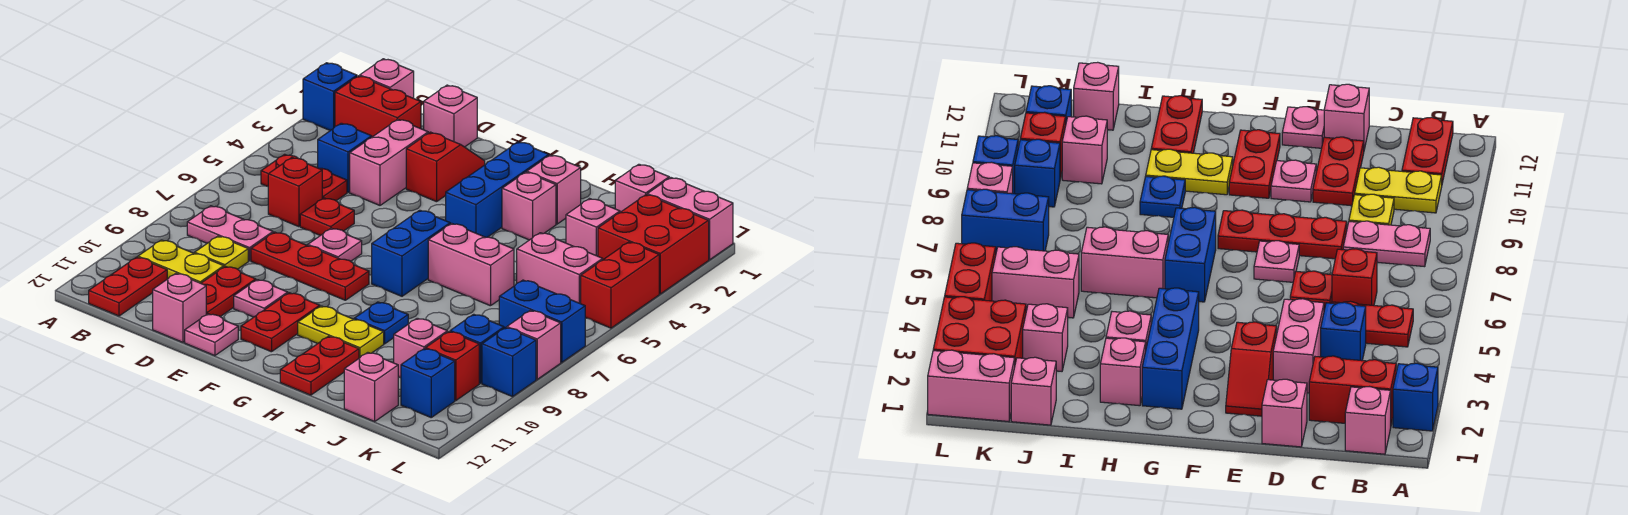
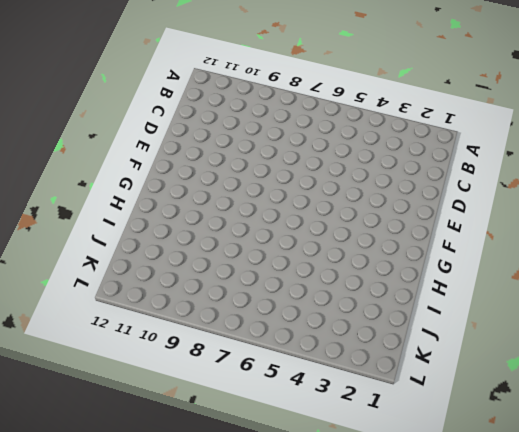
none -> blue brick A2 level 1
none -> pink brick B1 level 1
none -> red brick B2:C2 level 1
none -> red plate B5:C5 level 1

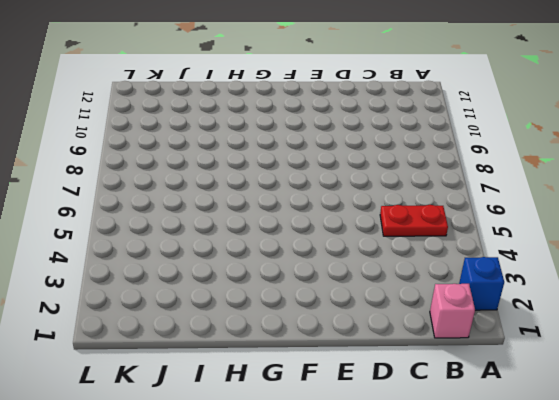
none -> red brick B2:C2 level 1
none -> pink plate B8:C8 level 1
none -> yellow plate B10:C10 level 1
none -> red plate B11:B12 level 1

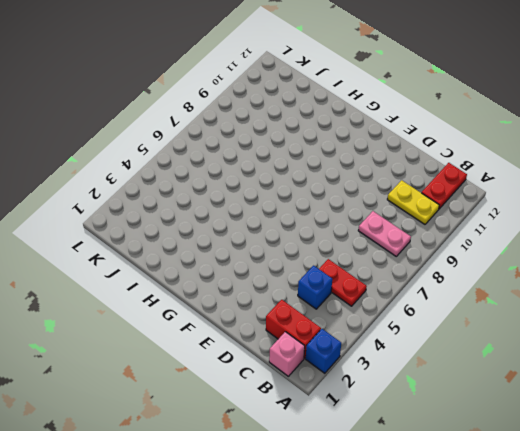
none -> red brick C6 level 1
none -> yellow plate C9 level 1
none -> pink brick D1 level 1
none -> pink brick D3:D4 level 1

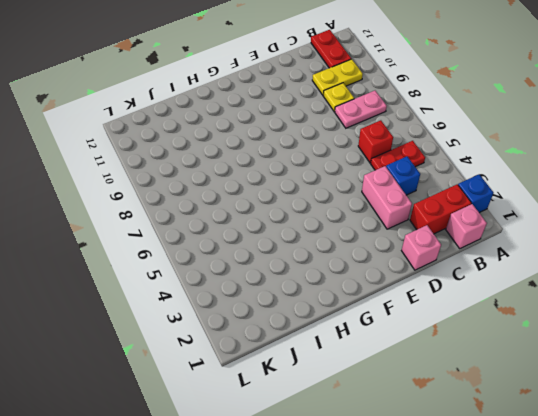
none -> red plate D6 level 1
none -> red plate D8:F8 level 1
none -> red plate D10:D11 level 1
none -> pink brick D12 level 1

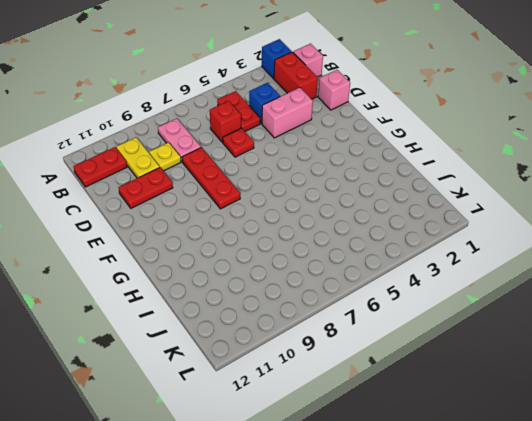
none -> pink brick D12 level 1
none -> red slope E2:E3 level 1 top 3
none -> pink plate E7 level 1
none -> pink plate E10 level 1

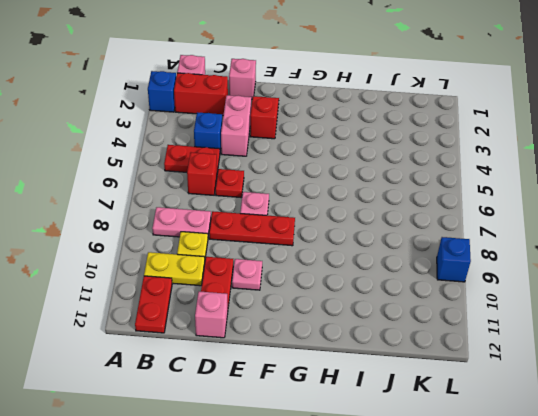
none -> pink plate E12 level 1
none -> red plate F10:F11 level 1
none -> blue brick G2:G4 level 1
none -> blue brick G6:G7 level 1

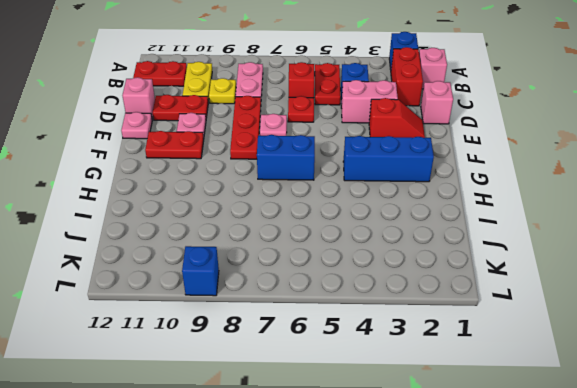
none -> yellow plate G10:H10 level 1
none -> pink brick H2 level 1
none -> pink brick H3 level 1
none -> pink brick H6:I6 level 1

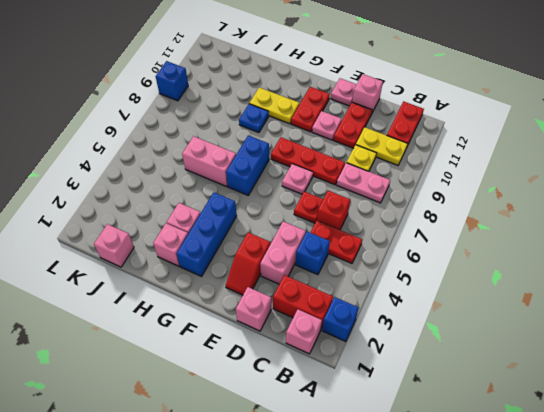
none -> red plate H11:H12 level 1
none -> pink brick J3 level 1
none -> pink brick J5:K5 level 1
none -> pink brick J10 level 1

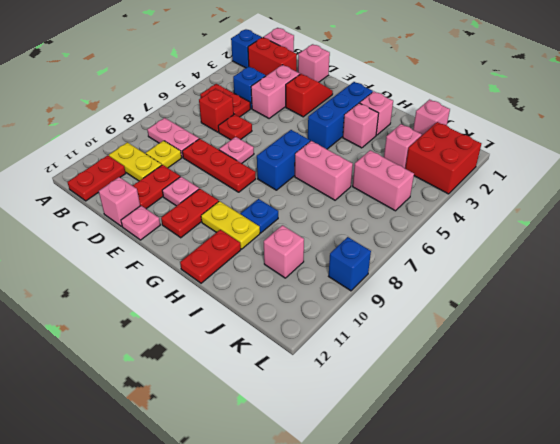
none -> pink brick J12 level 1
none -> pink brick K1:L1 level 1
none -> blue brick K7:L7 level 1
none -> blue brick K9 level 1

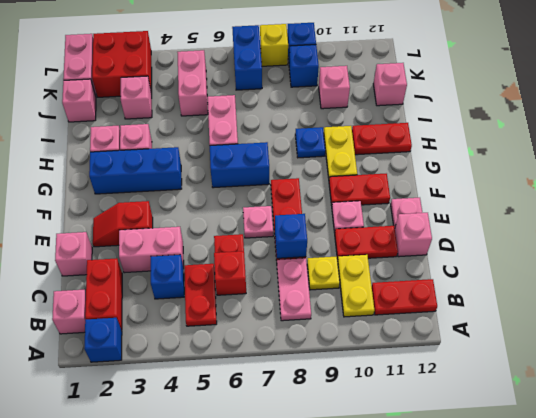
blue brick D8 level 2 -> blue brick K11 level 1
yellow brick L8 level 1 -> pink brick L8 level 1
none -> red brick K10 level 1
none -> red brick L4:L5 level 1

